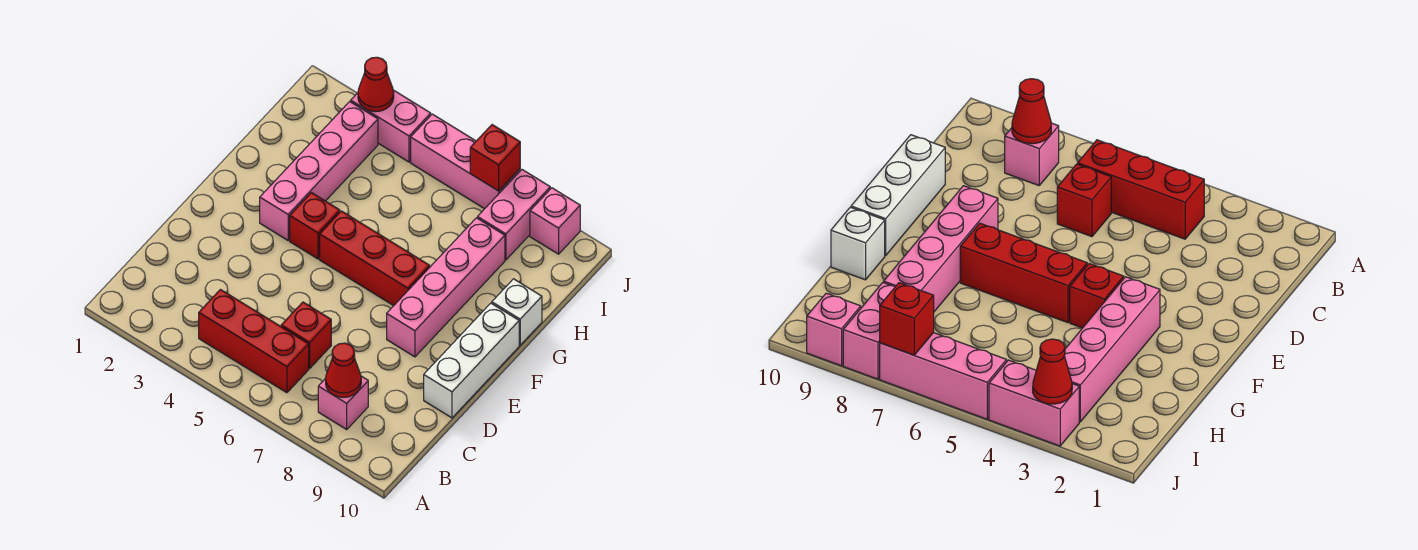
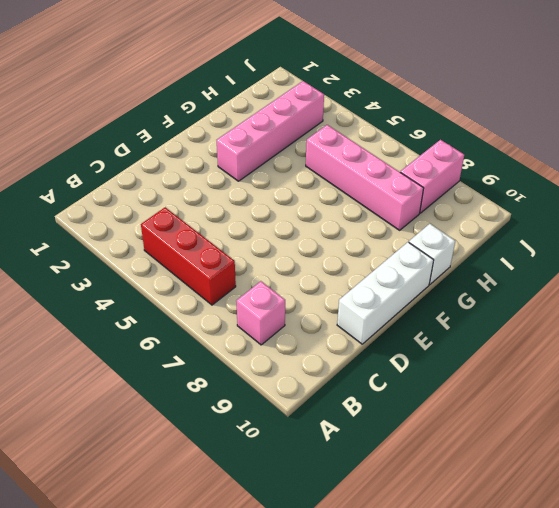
pink brick H5:H8 level 1 -> pink brick E8:H8 level 1
none -> red brick C6 level 1
none -> red brick F4 level 1
none -> red brick F5:F7 level 1

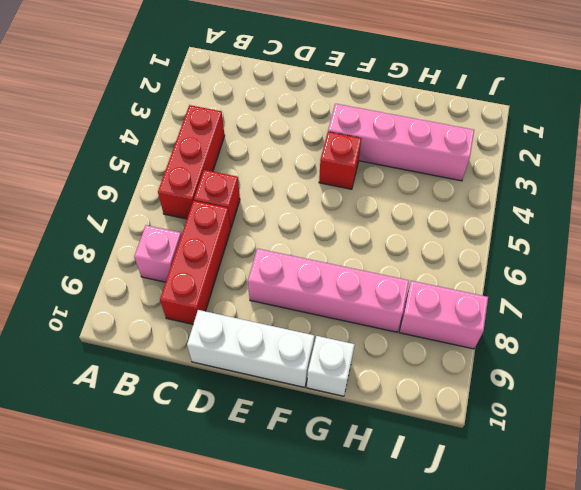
red brick C7:C9 level 1 -> red brick F5:F7 level 1
none -> pink brick J3:J4 level 1
none -> pink brick J5:J7 level 1
none -> pink brick J9 level 1

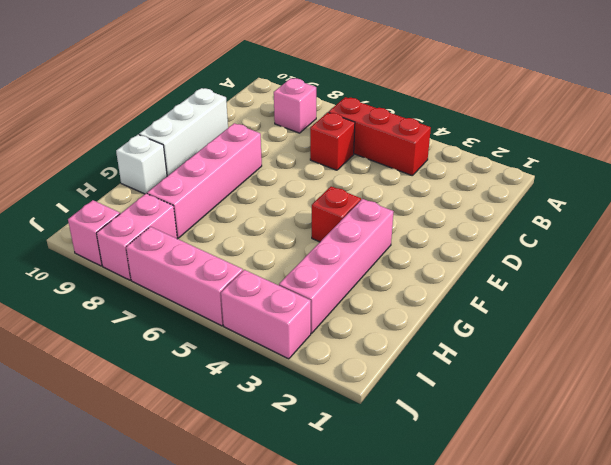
none -> red brick F5:F7 level 1
none -> red cone B8 level 2
none -> red cone J3 level 2

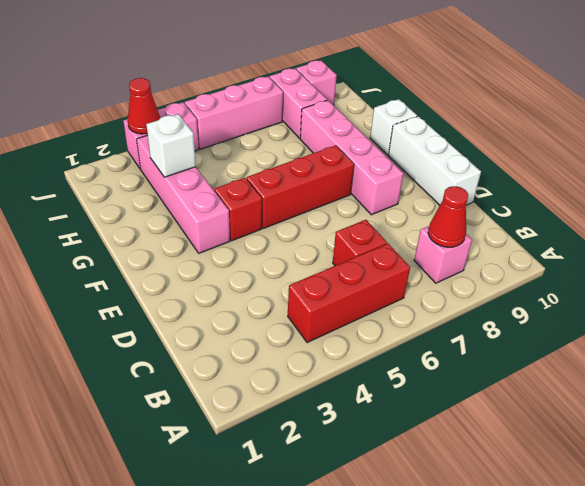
white brick H3 level 2 -> none
none -> red brick J7 level 2

